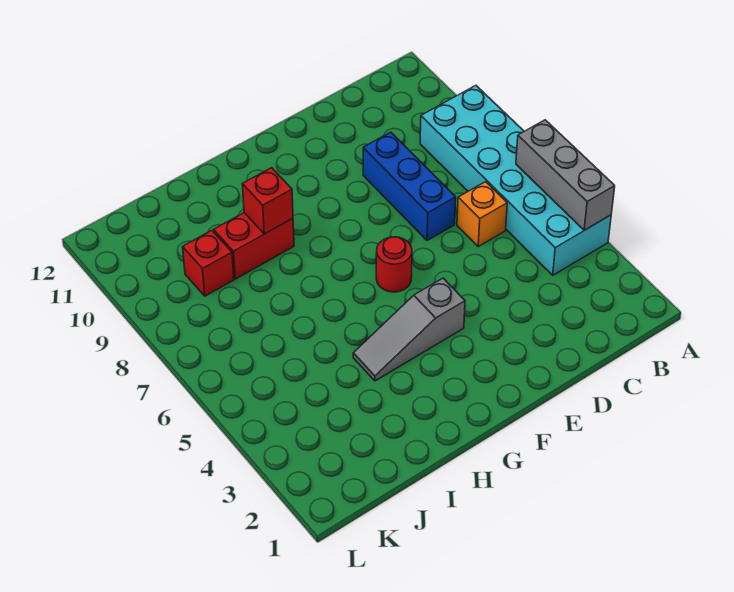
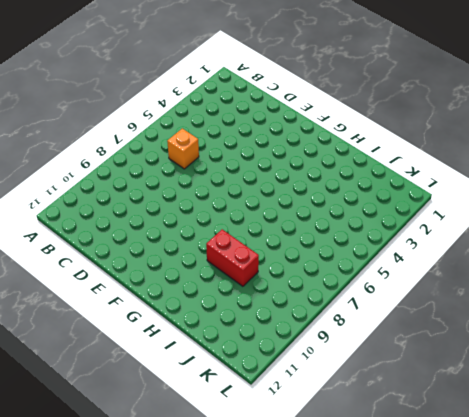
none -> cyan brick A4:B9 level 1
none -> blue brick D7:D9 level 1

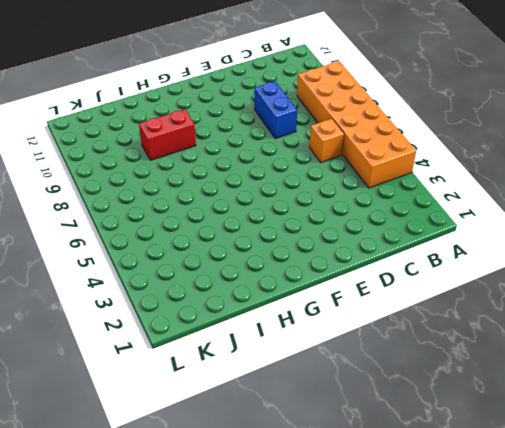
orange brick A4:B9 level 1 -> cyan brick A4:B9 level 1
blue brick D8:D9 level 1 -> blue brick D7:D9 level 1
none -> grey slope F4:H4 level 1 top F
none -> red round brick F6 level 1

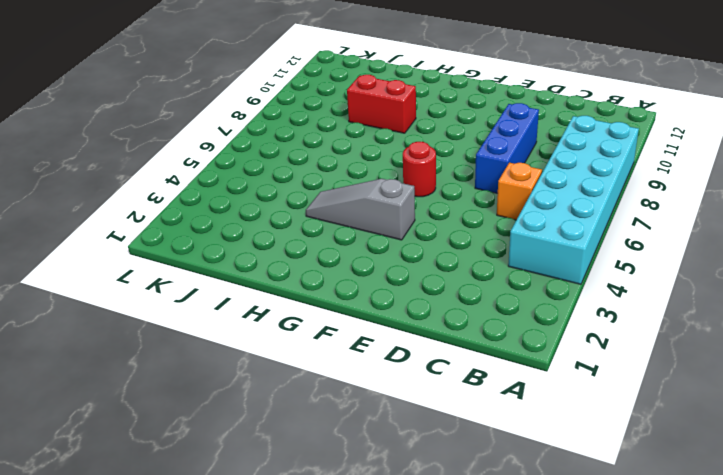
none -> red brick J9 level 1
none -> grey brick A4:A6 level 2

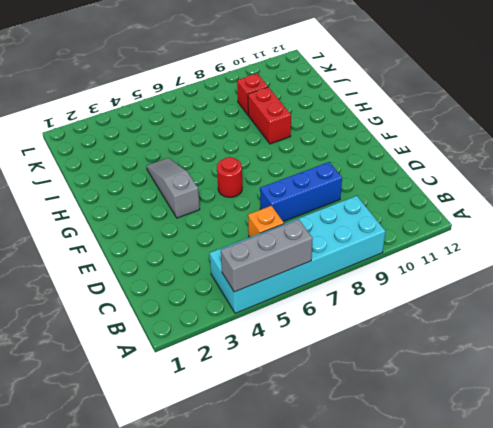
none -> red brick H9 level 2

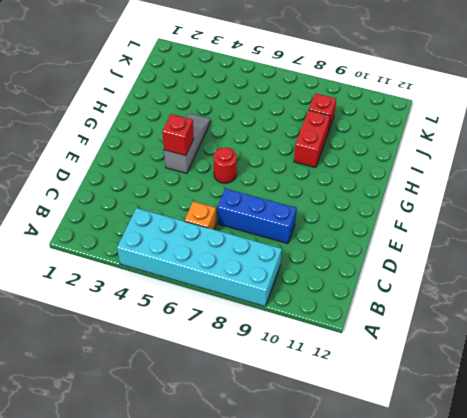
red brick F4 level 2 -> red brick H9 level 2
none -> grey brick A4:A6 level 2

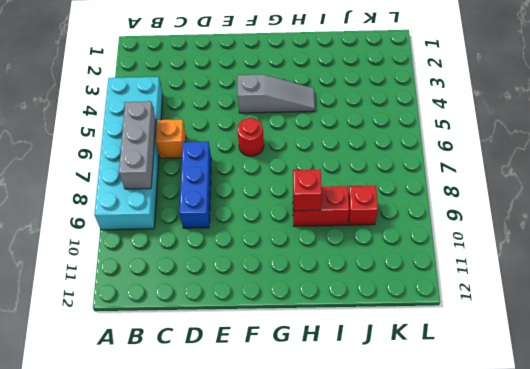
grey brick B6:B8 level 2 -> grey brick A4:A6 level 2

